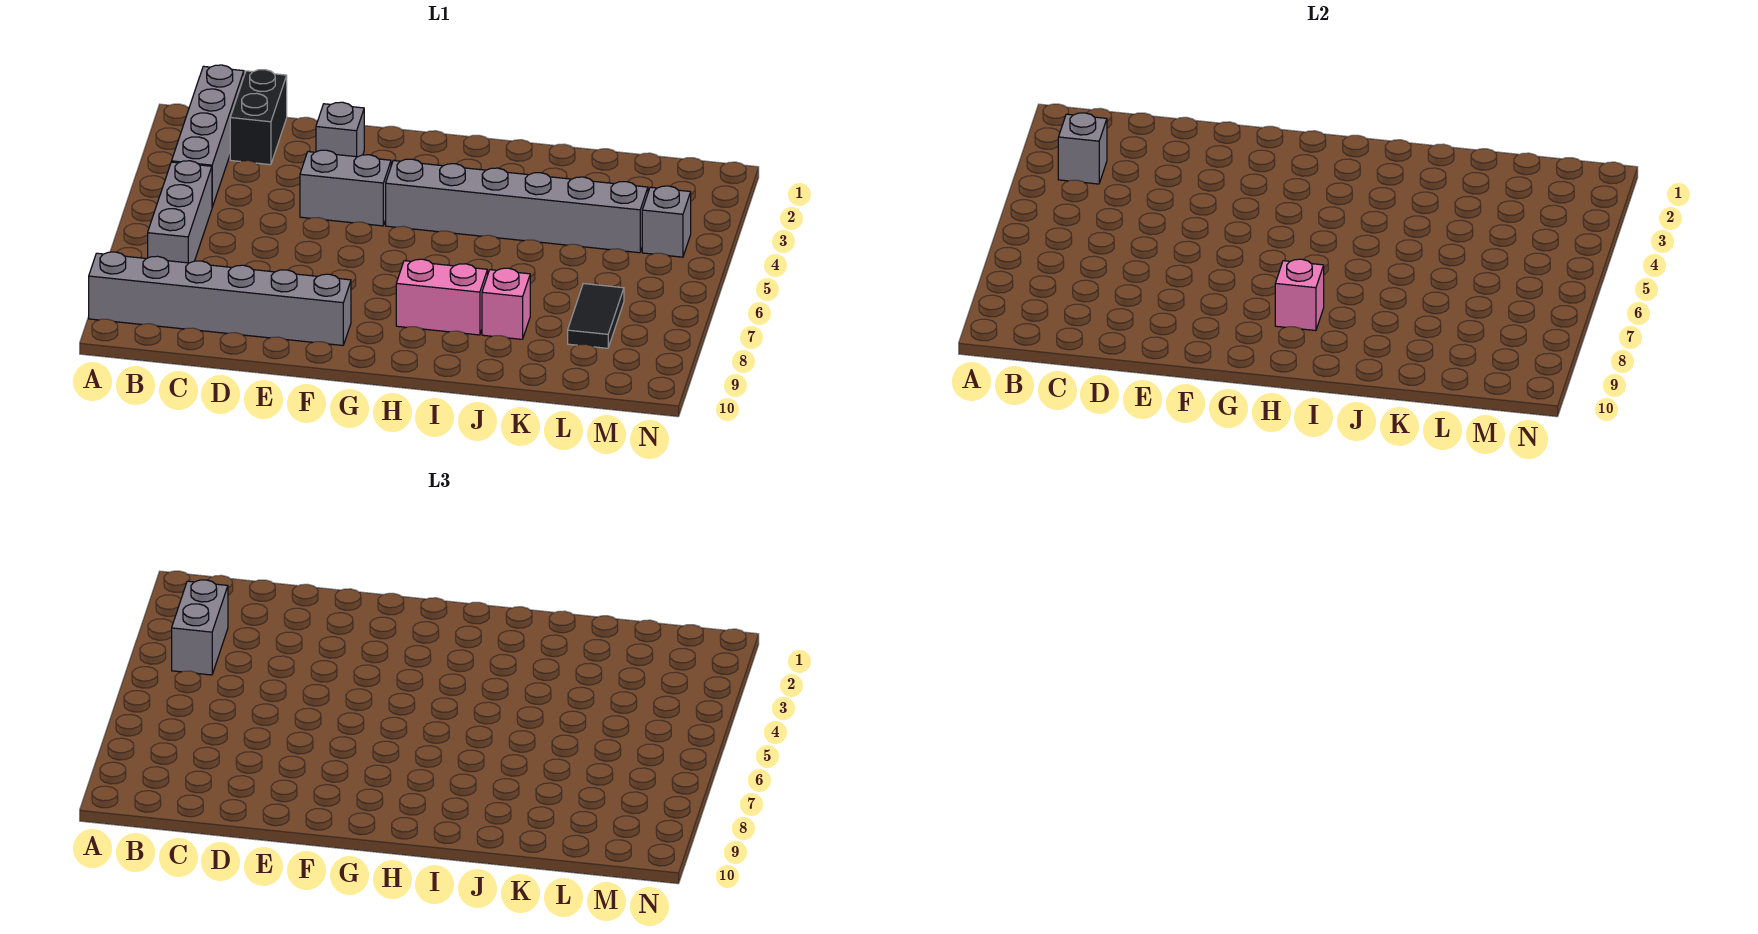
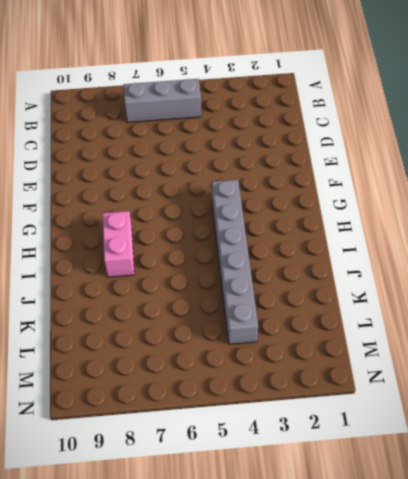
none -> grey brick A9:F9 level 1
none -> grey brick B1:B4 level 1
none -> black brick C1:C2 level 1

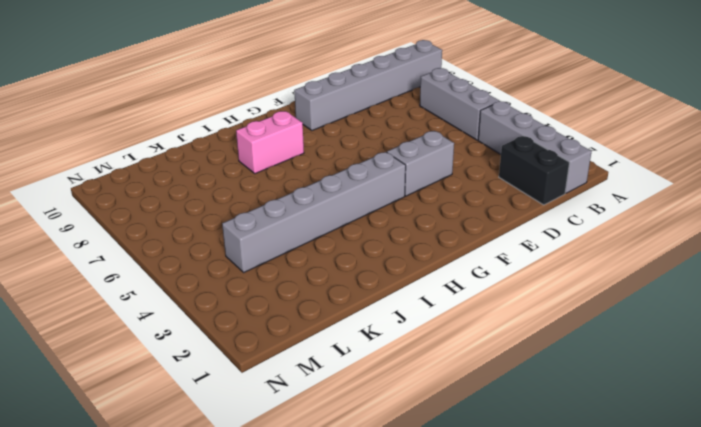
none -> grey brick E2 level 1
none -> pink brick J8 level 1
none -> black tile L7:L8 level 1

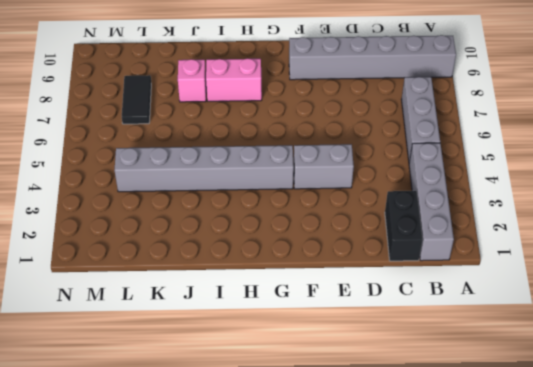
none -> grey brick E2 level 1
none -> grey brick M4 level 1
none -> grey brick B3 level 2

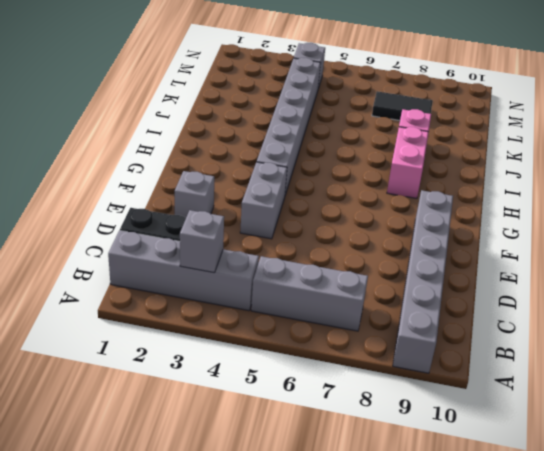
none -> pink brick H8 level 2
none -> grey brick B3:B4 level 3

